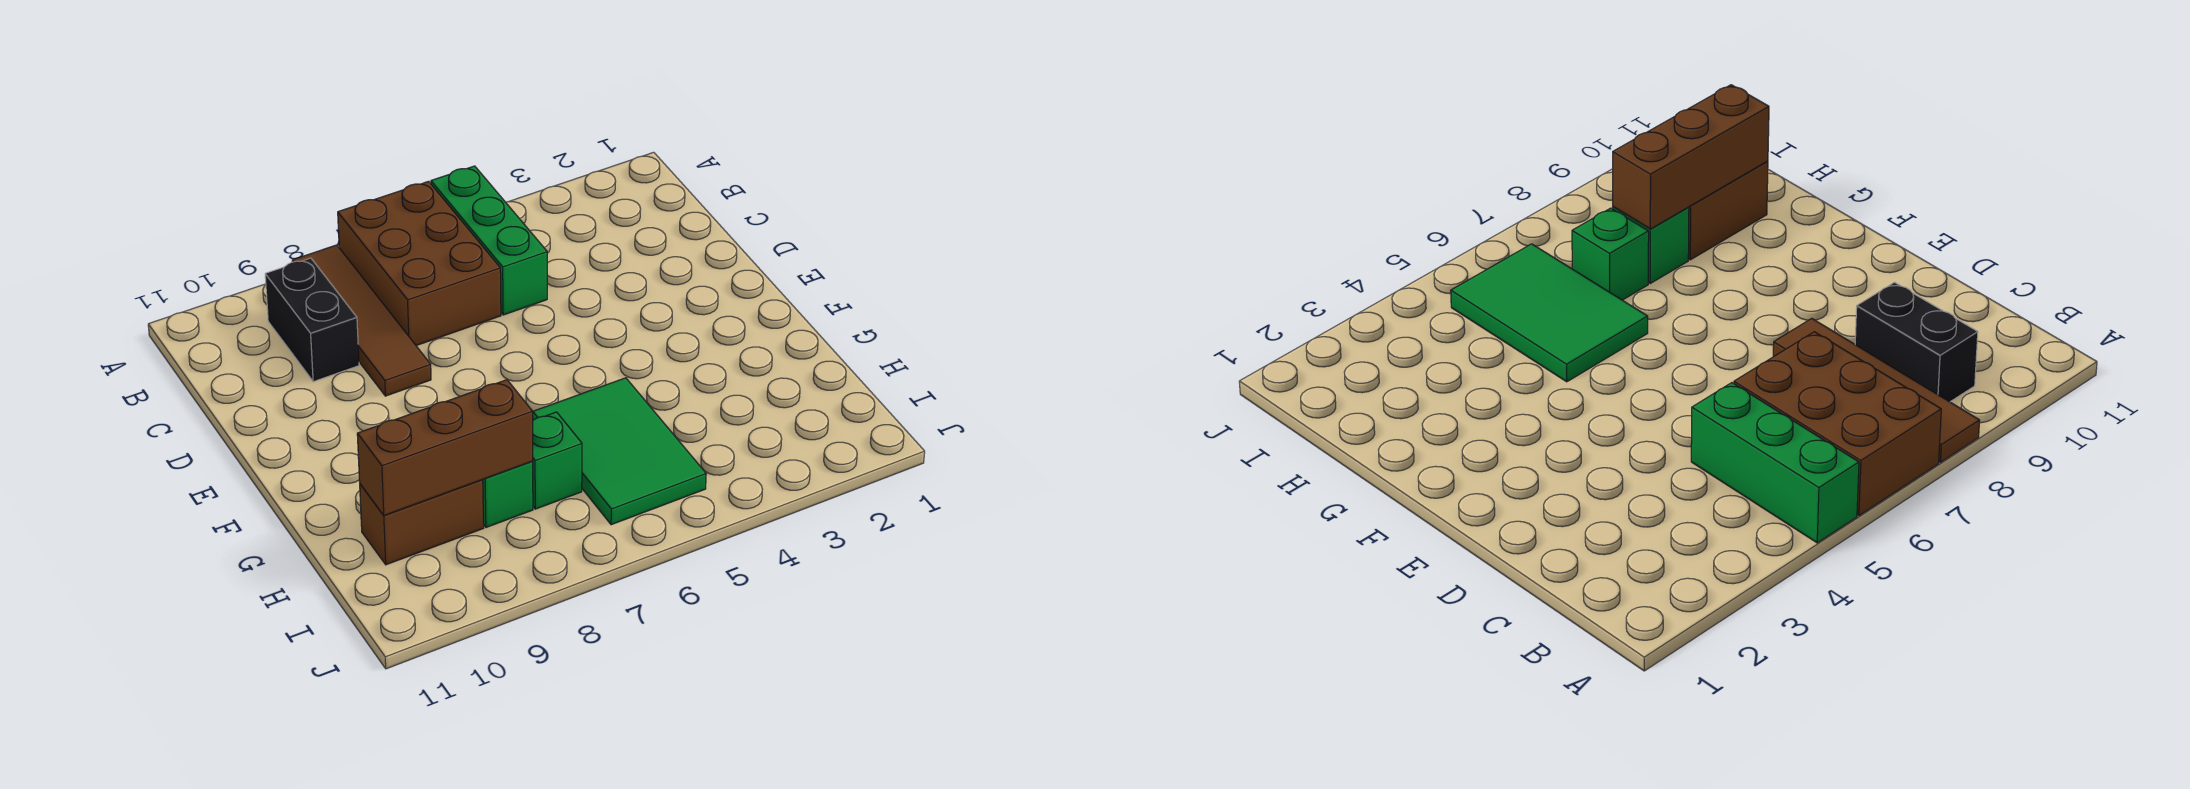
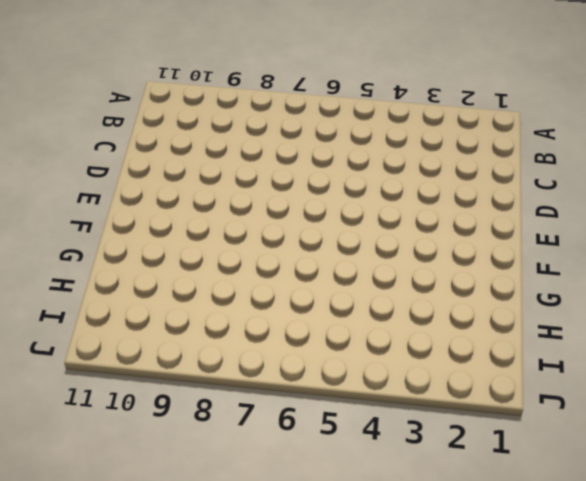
none -> green brick A5:C5 level 1
none -> brown brick A6:C7 level 1

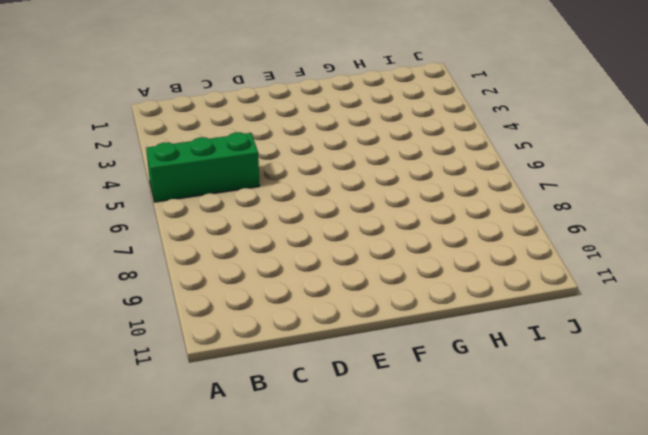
none -> brown brick A6:C7 level 1
none -> brown tile A8:D8 level 1

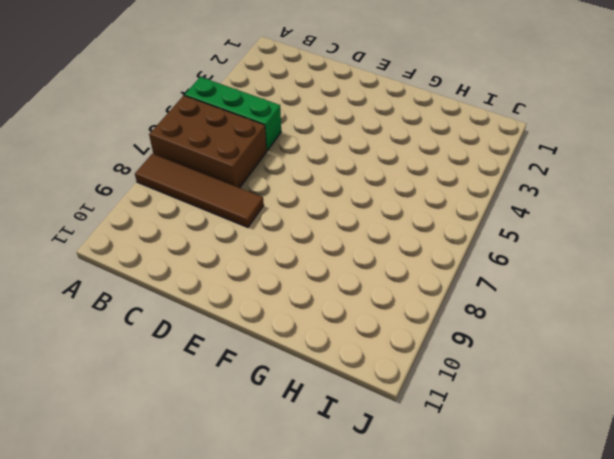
none -> black brick B9:C9 level 1
none -> green tile G5:I6 level 1

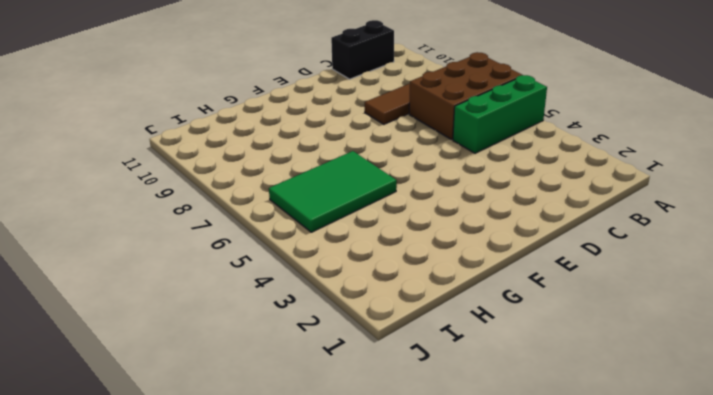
black brick B11:C11 level 1 -> black brick B9:C9 level 1
none -> green brick H7 level 1
none -> green brick H8 level 1

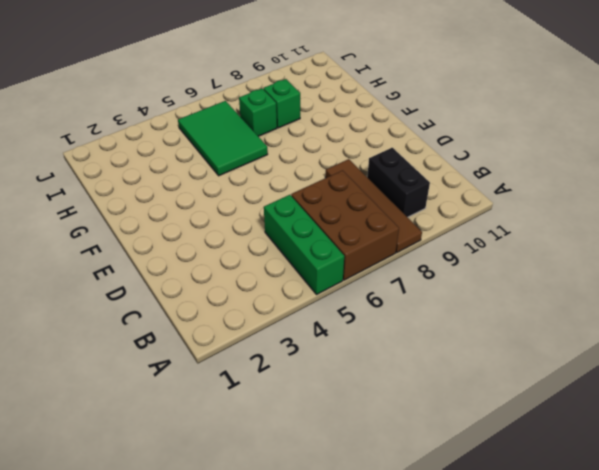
none -> brown brick H9:H10 level 1
none -> brown brick H8:H10 level 2

